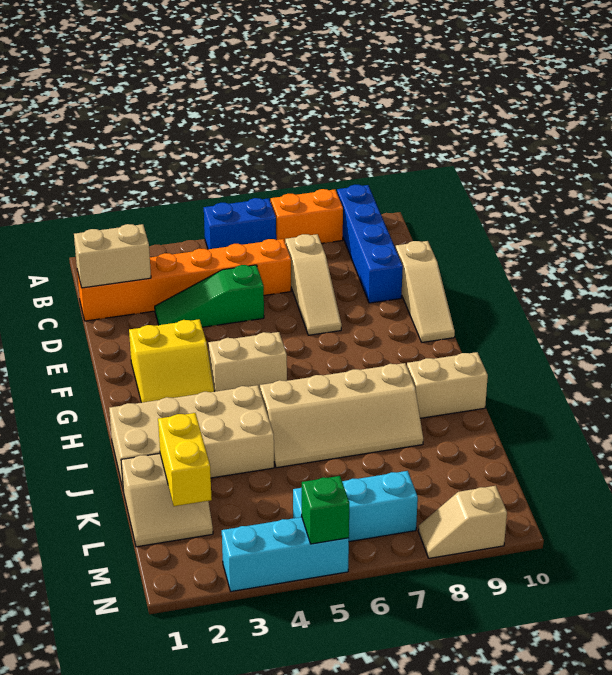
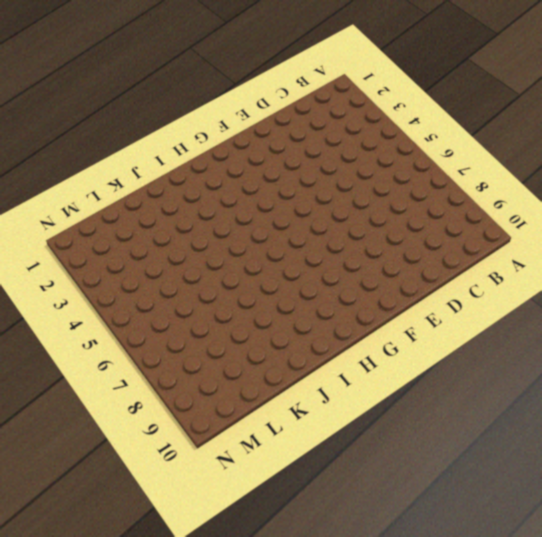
none -> blue brick A5:A6 level 1
none -> orange brick A7:A8 level 1
none -> blue brick A9:D9 level 1

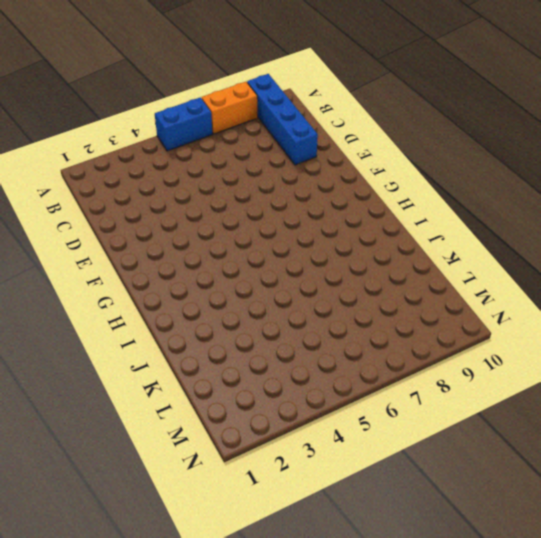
none -> orange brick C1:C6 level 1
none -> tan slope C7:E7 level 1 top C
none -> green slope D3:D5 level 1 top 5

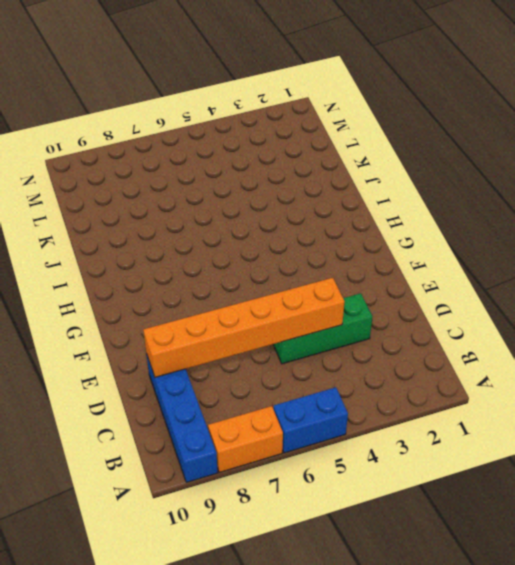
green brick D3:D5 level 1 -> green slope D3:D5 level 1 top 5
orange brick D4:D9 level 2 -> orange brick C1:C6 level 1
none -> tan slope C7:E7 level 1 top C
none -> tan slope D10:F10 level 1 top D
none -> yellow slope F2:G3 level 1 top F

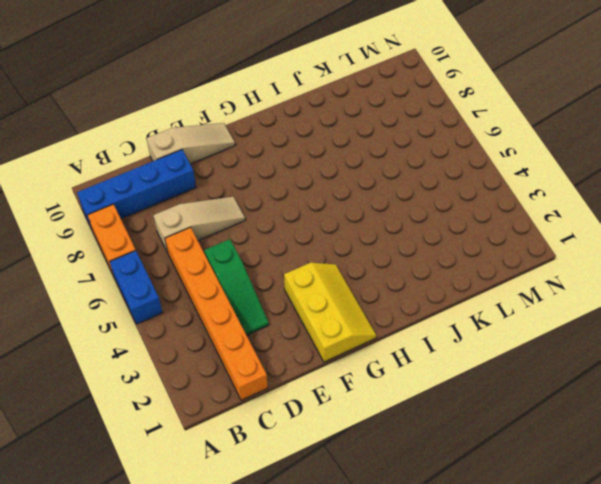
yellow slope F1:G3 level 1 top F -> yellow slope F2:G3 level 1 top F
none -> tan brick G4:G5 level 1
none -> tan brick I1:J4 level 1
none -> tan slope I5:J8 level 1 top I

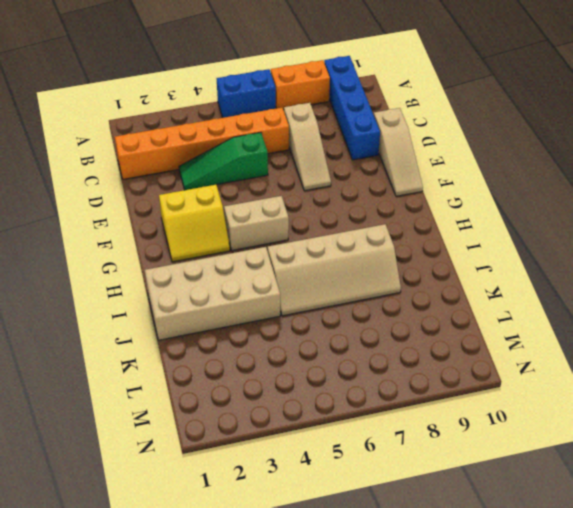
none -> tan brick I9:I10 level 1
none -> tan slope K1:L2 level 1 top K
none -> cyan brick M5:M7 level 1

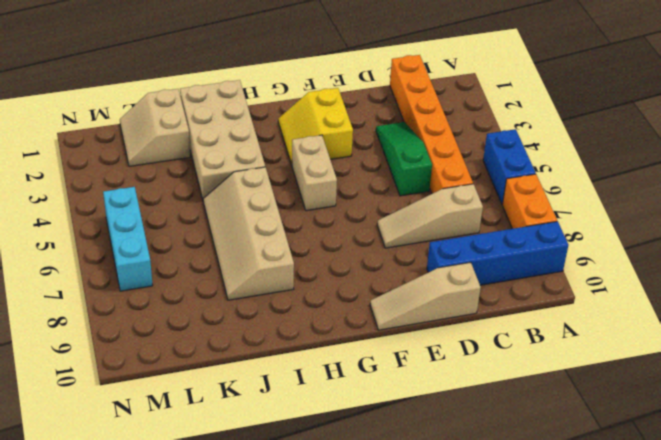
none -> tan brick I9:I10 level 1
none -> cyan brick N3:N5 level 1
none -> tan slope N8:N9 level 1 top 9

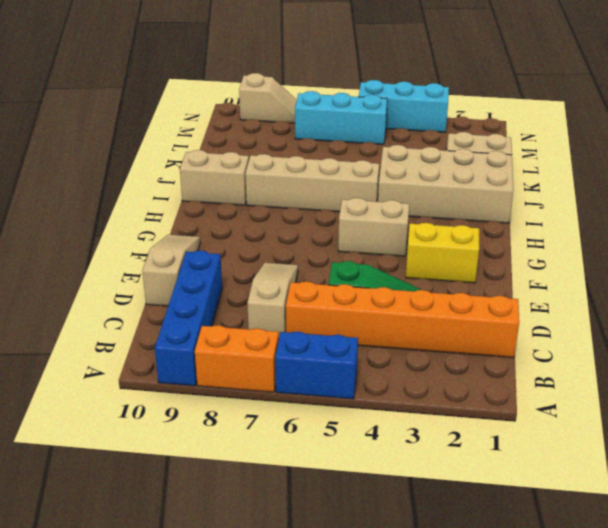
none -> tan brick C1:C2 level 2
none -> yellow brick K2:L2 level 2
none -> green brick N5 level 2

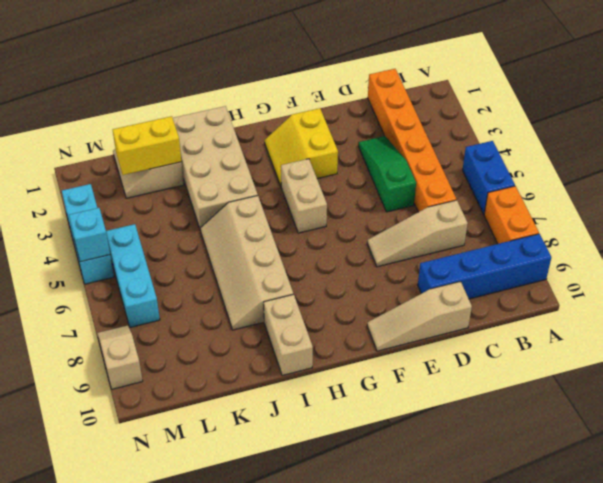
cyan brick N5 level 2 -> green brick N5 level 2
none -> tan brick C1:C2 level 2

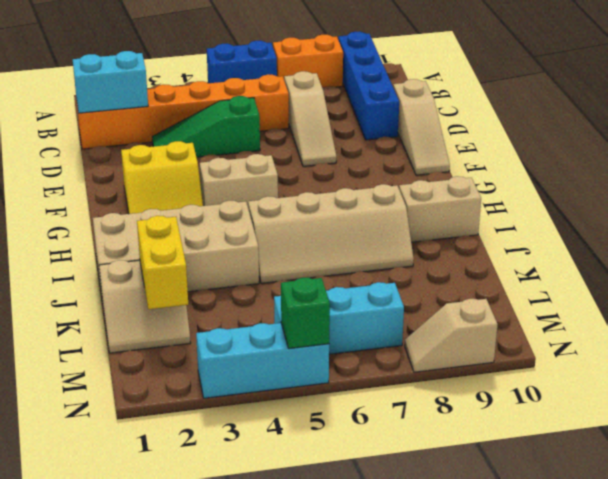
cyan brick C1:C2 level 2 -> tan brick C1:C2 level 2

